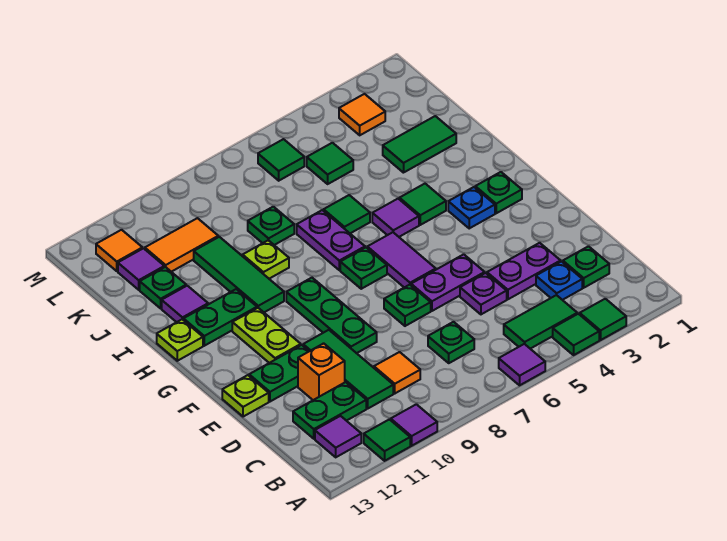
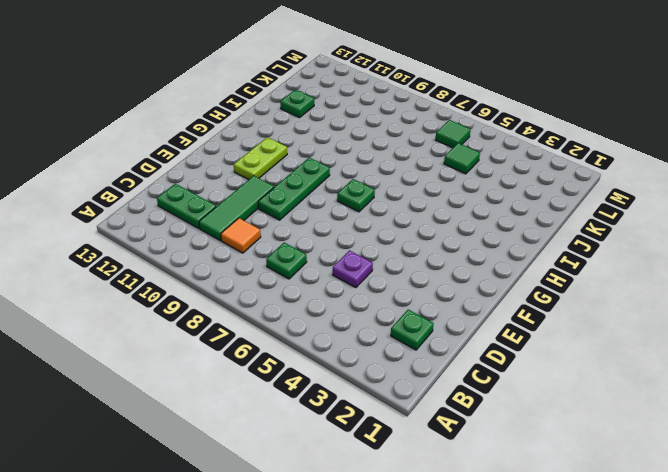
none -> green tile A3 level 1
none -> green tile A4 level 1
none -> purple tile A6 level 1
none -> purple tile A10 level 1

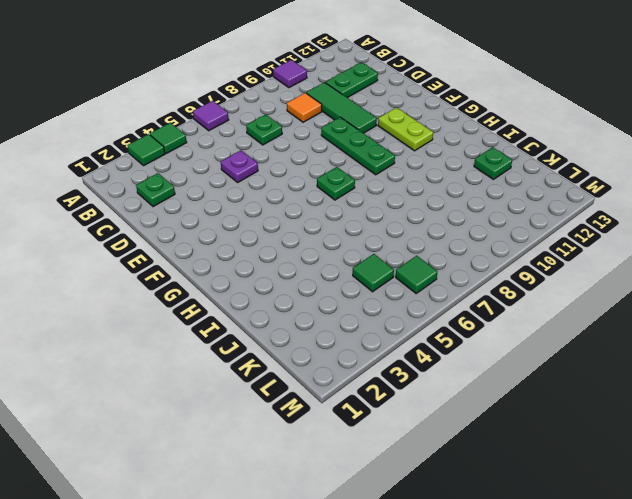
none -> green tile A11 level 1
none -> green tile B4:B5 level 1
none -> purple tile B12 level 1
none -> blue plate C3 level 1

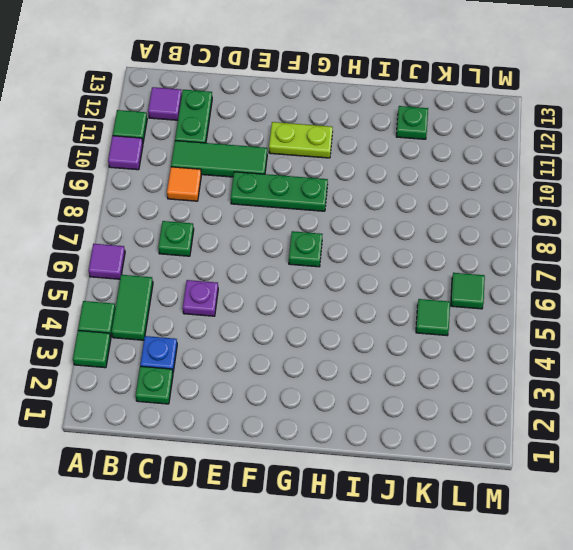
none -> purple plate D3:D4 level 1
none -> orange brick D11 level 1
none -> purple plate E5:E6 level 1
none -> green plate E7 level 1

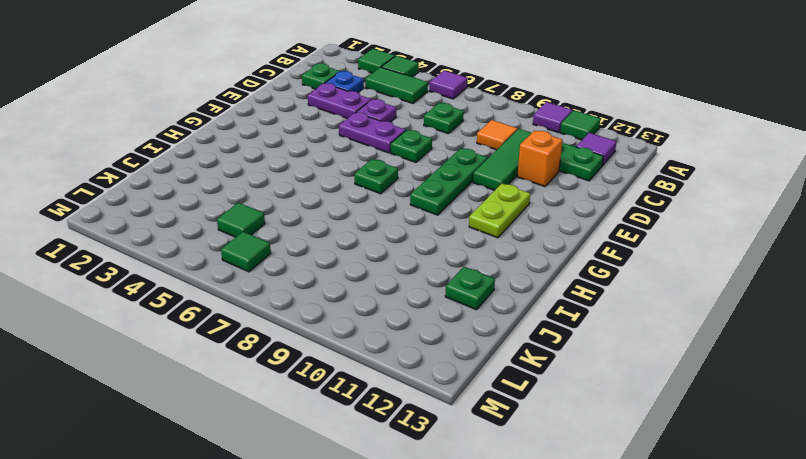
none -> green plate E11:E12 level 1
none -> lime plate E13 level 1
none -> purple tile F6:G6 level 1
none -> green plate G2 level 1

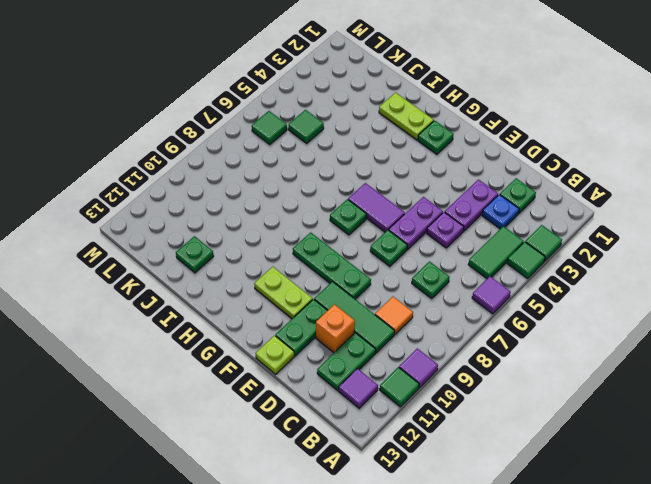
lime plate H2:I2 level 1 -> none
none -> blue plate G3 level 1
none -> green tile H4 level 1
none -> purple tile H5 level 1
none -> purple plate H7:I7 level 1

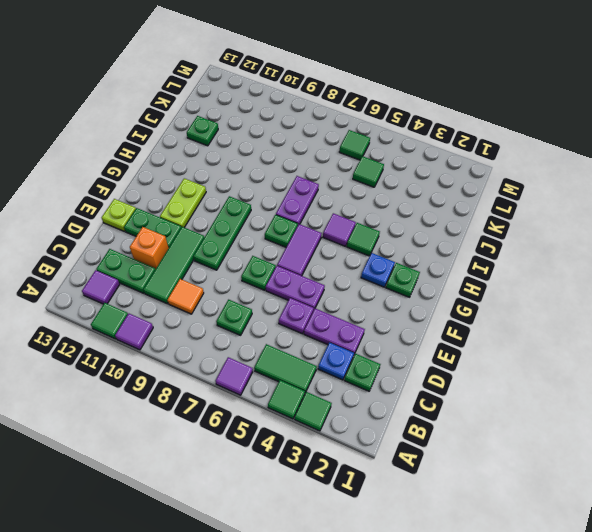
none -> green tile H10:J10 level 1
none -> green plate H11:H12 level 1
none -> lime plate H13 level 1
none -> green tile I6 level 1

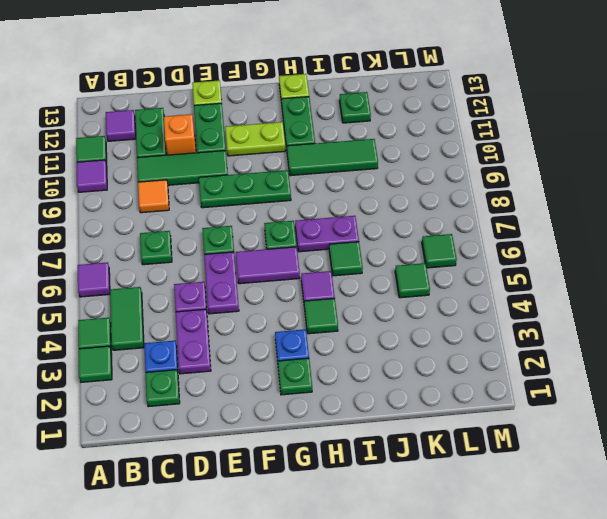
none -> lime plate I9 level 1
none -> purple tile I12 level 1
none -> green tile J2:J3 level 1
none -> green plate J8 level 1

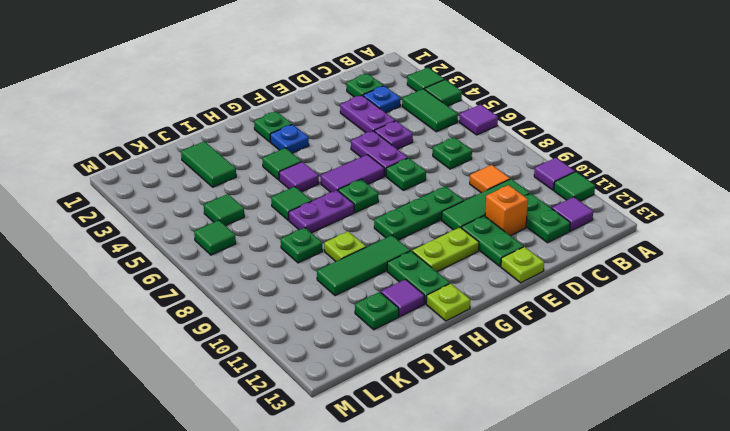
none -> orange tile K10:K11 level 1
none -> purple tile K12 level 1
none -> orange tile L3 level 1
none -> orange tile L12 level 1

